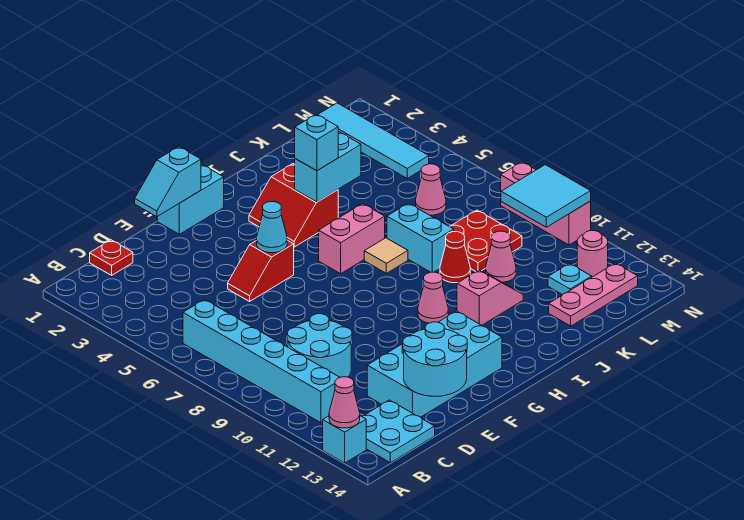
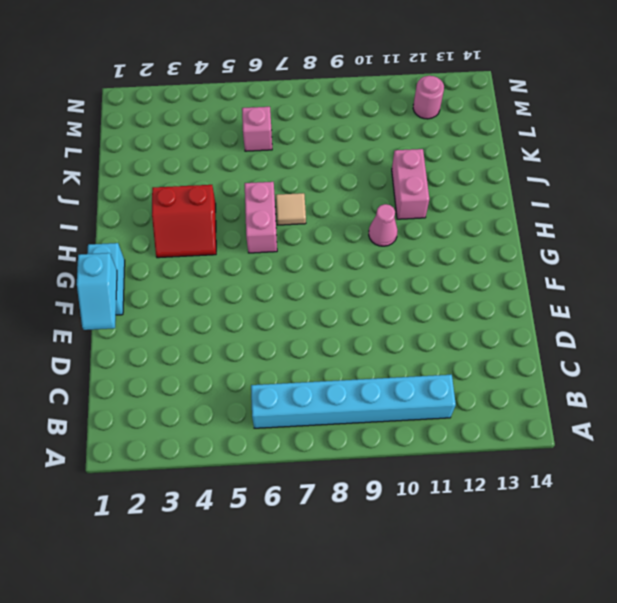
pink brick I11:J11 level 1 -> pink slope I11:J11 level 1 top I
pink brick L6 level 1 -> pink cone L6 level 1
none -> cyan brick A13 level 1
none -> cyan plate B13:C14 level 1
none -> red plate C1 level 1
none -> cyan round brick C9:D10 level 1

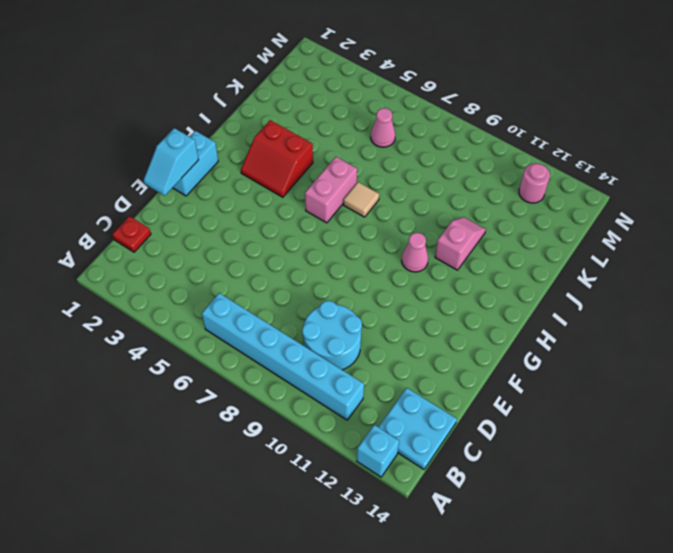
none -> cyan brick D12:G13 level 1
none -> red slope E5:F5 level 1 top F
none -> cyan brick J7:J8 level 1
none -> red cone J9 level 1

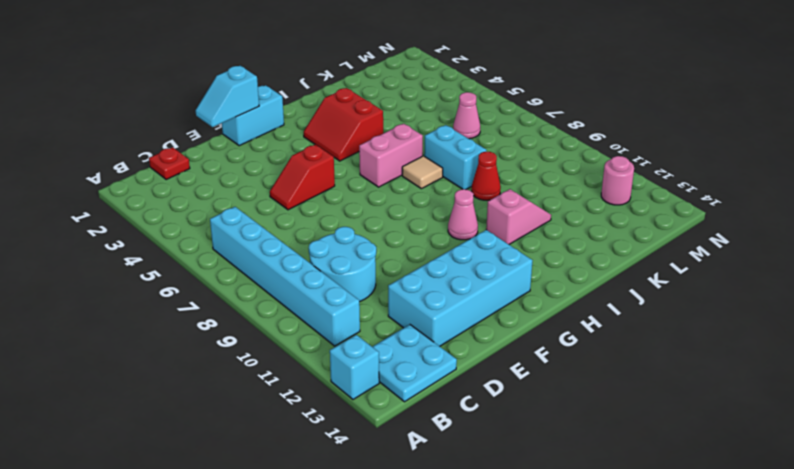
none -> red plate K8:L9 level 1
none -> pink cone K10 level 1
none -> pink plate K13:M13 level 1
none -> cyan plate L12 level 1

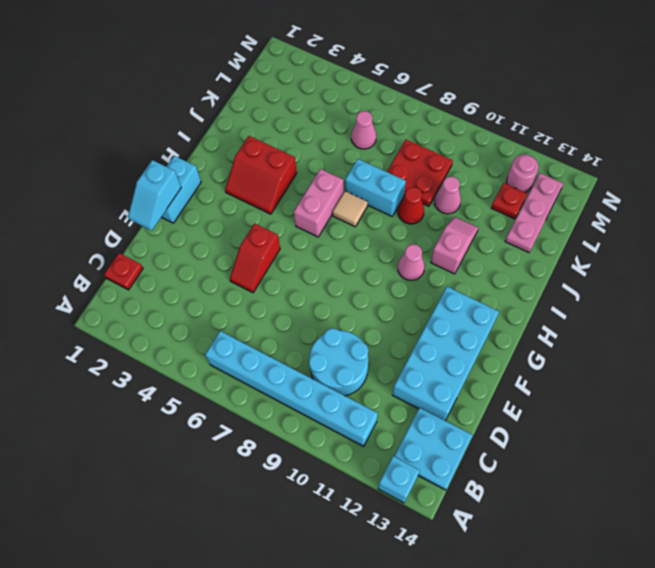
red plate L12 level 1 -> cyan plate L12 level 1
none -> cyan tile M1:M4 level 1
none -> pink brick N8:N10 level 1
none -> pink cone A13 level 2
none -> cyan round brick D13:E14 level 2

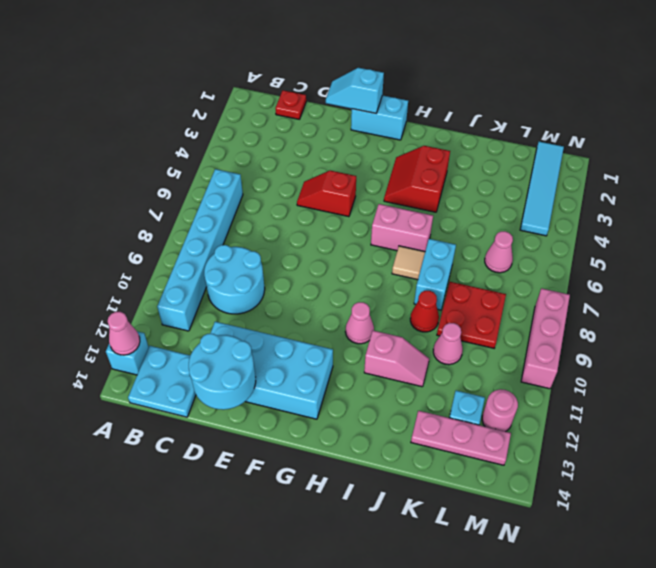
none -> cyan cone F5 level 2
none -> cyan brick I4:J4 level 2
none -> cyan tile M9:N10 level 2
none -> cyan brick I4 level 3

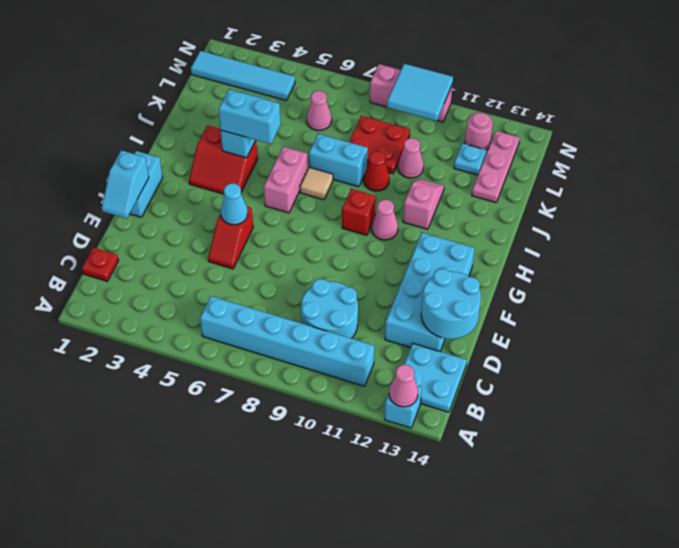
red brick H9 level 1 -> none
cyan brick I4:I5 level 3 -> cyan brick I4 level 3

